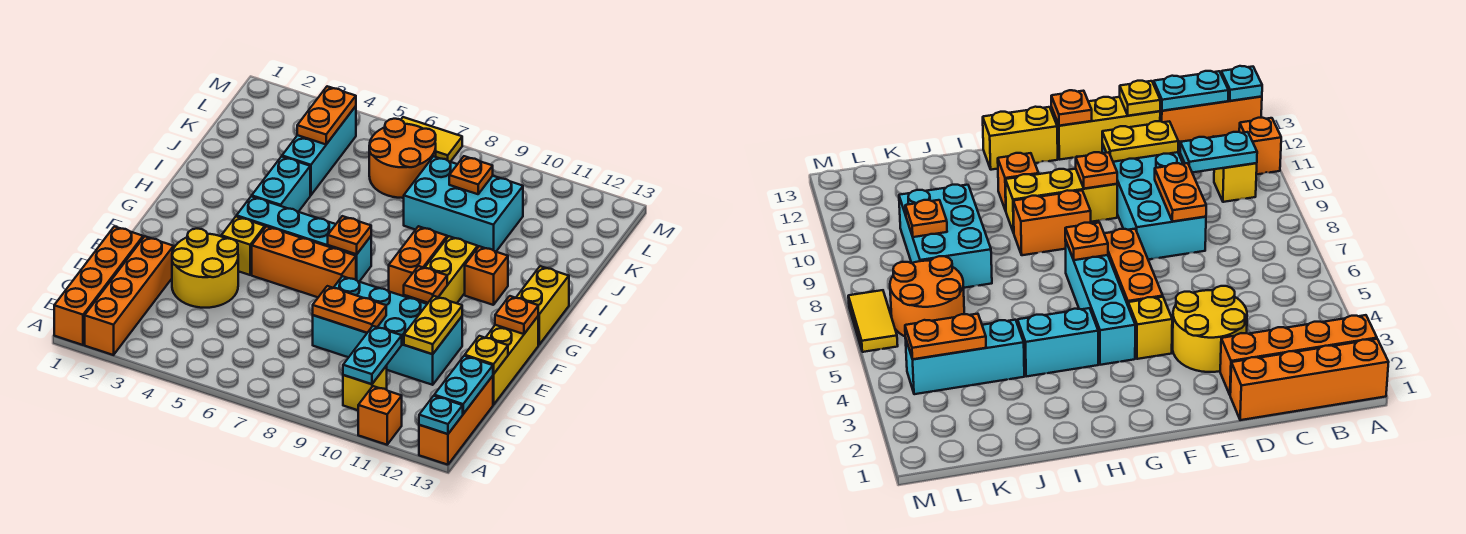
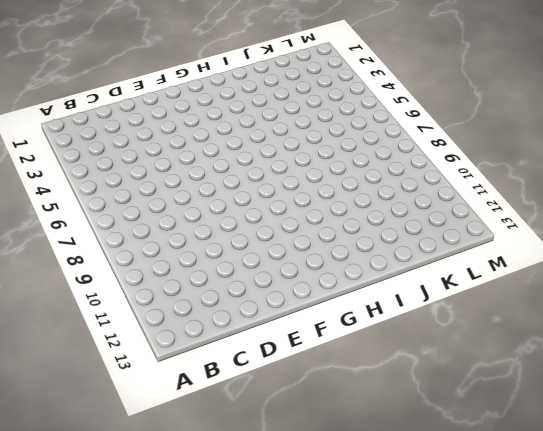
none -> orange brick A1:D1 level 1
none -> orange brick A2:D2 level 1
none -> orange brick A11 level 1
none -> orange brick A13:C13 level 1

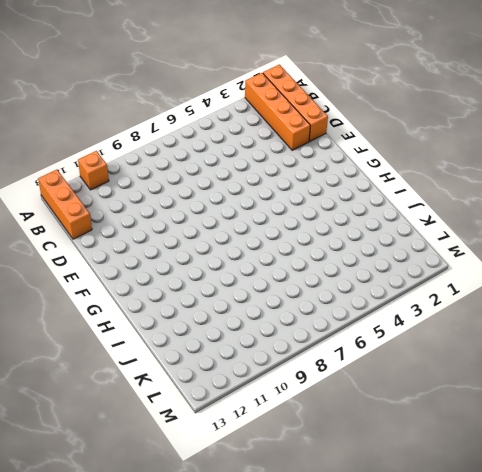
none -> yellow brick B10 level 1
none -> yellow round brick D3:E4 level 1
none -> cyan brick D8:E11 level 1
none -> yellow brick D13:F13 level 1

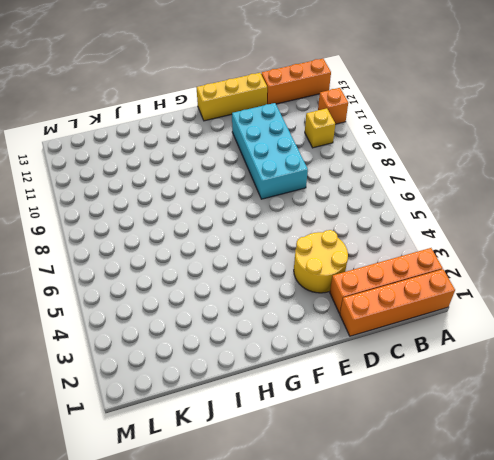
none -> yellow brick F4 level 1
none -> orange brick F5:F7 level 1
none -> yellow brick F10:H10 level 1
none -> cyan brick G4:G7 level 1

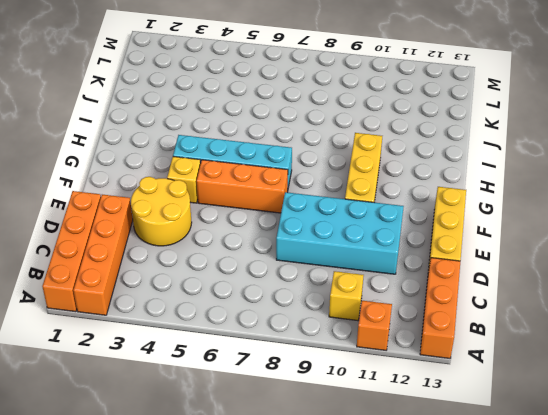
none -> orange brick G9:H9 level 1
none -> yellow brick G13:H13 level 1
none -> cyan brick H4:I4 level 1
none -> orange brick H11 level 1

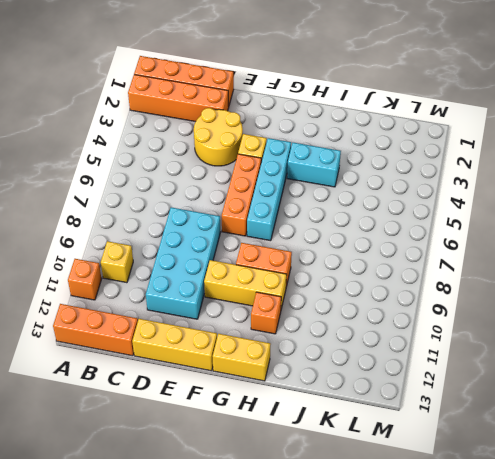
none -> cyan brick J4:L4 level 1
none -> cyan brick J8:K10 level 1
none -> orange round brick K6:L7 level 1
none -> yellow tile M6:M7 level 1

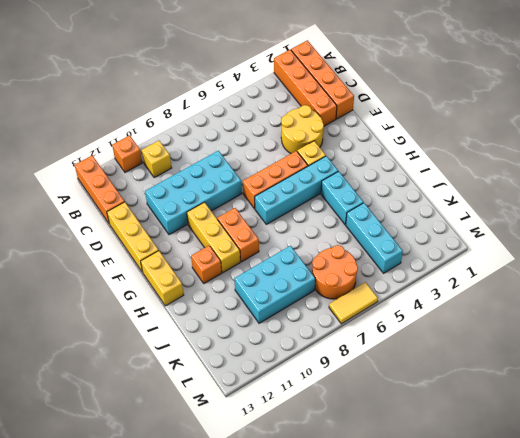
none -> cyan plate A13 level 2
none -> cyan plate B10:C10 level 2
none -> cyan plate B13:C13 level 2
none -> orange plate D8:D9 level 2

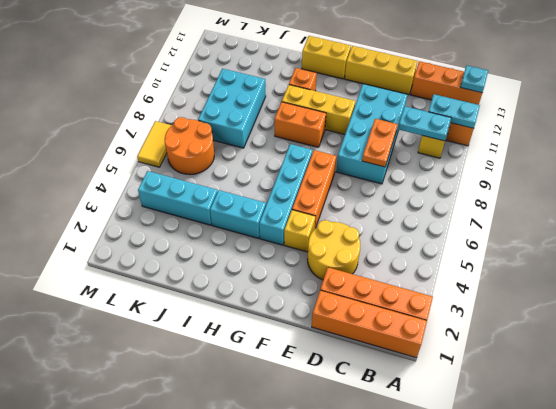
cyan plate A11:B11 level 2 -> cyan plate B13:C13 level 2
none -> yellow plate D11:E11 level 2
none -> yellow plate D13 level 2
none -> orange plate F10 level 2
none -> orange plate F13 level 2

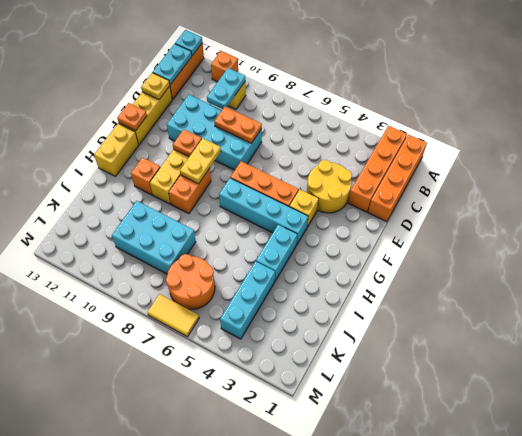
yellow plate F9:G9 level 2 -> yellow plate D11:E11 level 2
none -> orange plate G7 level 2
none -> orange plate K4:L4 level 2
none -> orange plate K9 level 2

